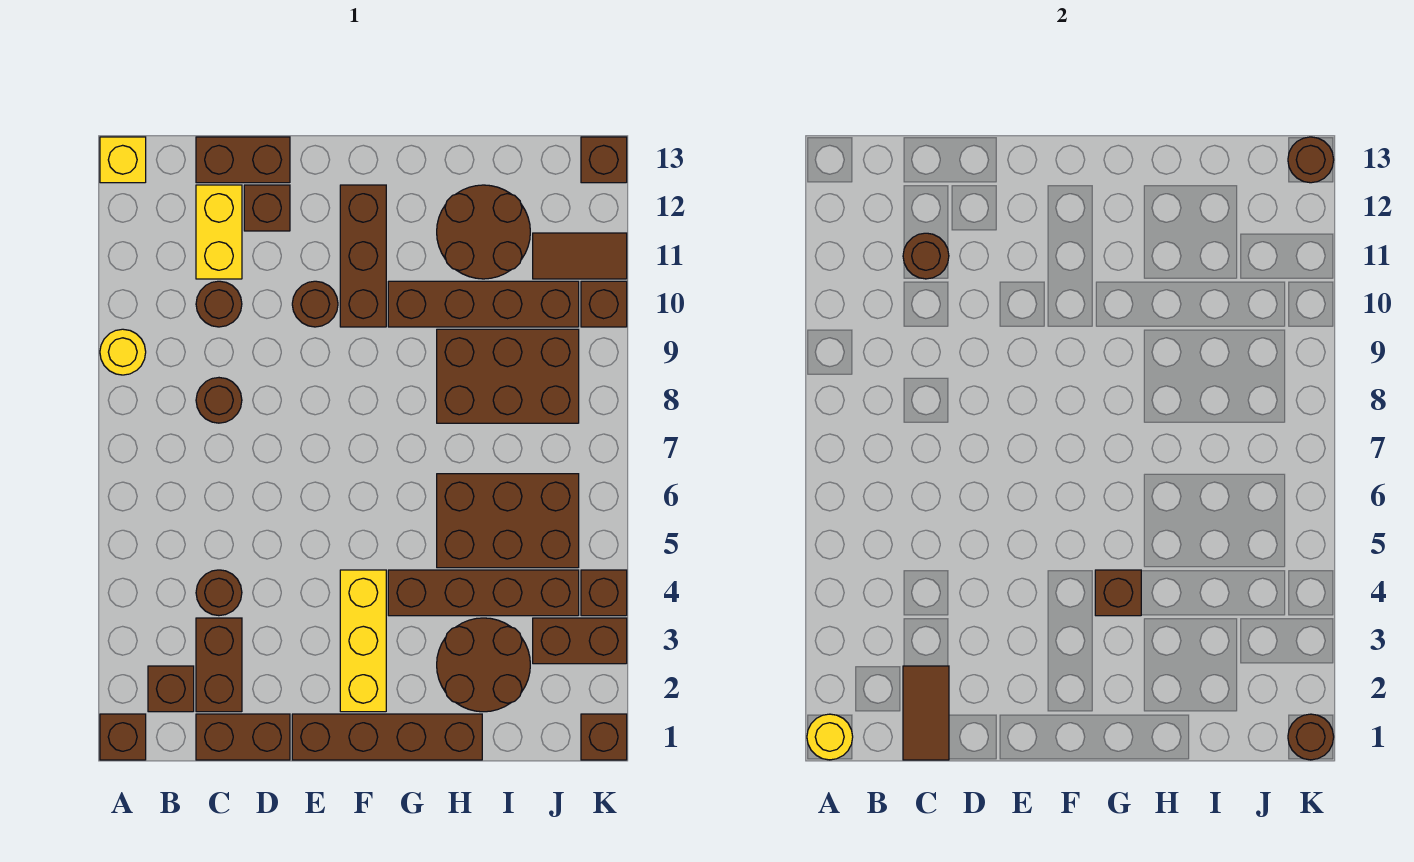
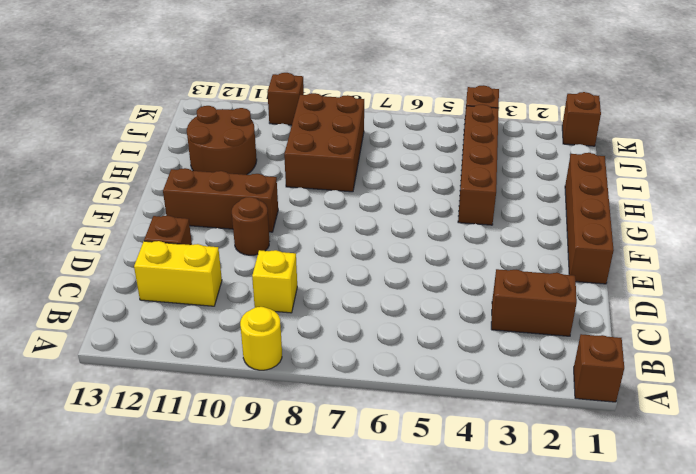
yellow brick C9 level 1 -> yellow brick A13 level 1
none -> brown brick B2 level 1
none -> brown brick C1:D1 level 1
none -> brown round brick C4 level 1
none -> brown round brick C8 level 1

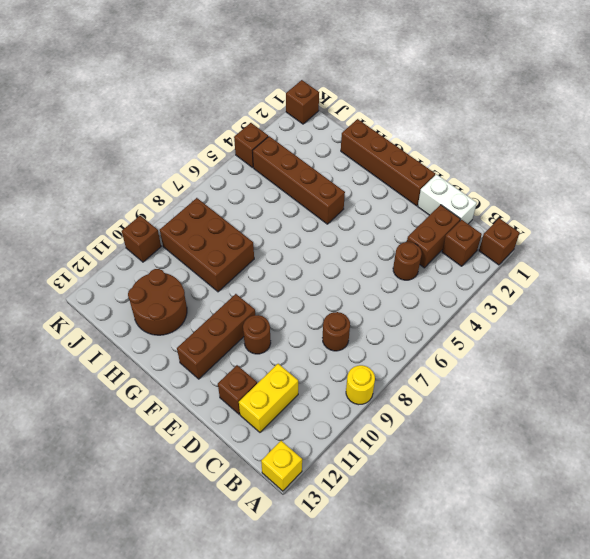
white brick C1:D1 level 1 -> brown brick C1:D1 level 1
none -> brown round brick C10 level 1
none -> brown brick C13:D13 level 1
none -> yellow brick F2:F4 level 1
none -> brown brick G10:J10 level 1

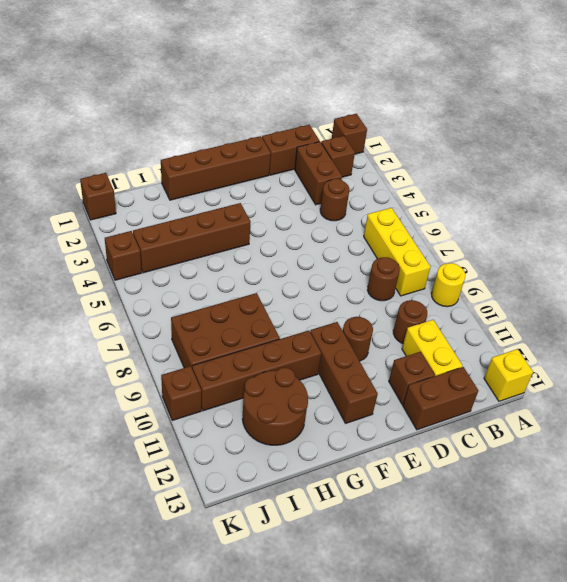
yellow brick B6:B8 level 1 -> yellow brick F2:F4 level 1
none -> brown round brick H2:I3 level 1
none -> brown brick H5:J6 level 1
none -> brown brick J3:K3 level 1
none -> brown tile J11:K11 level 1

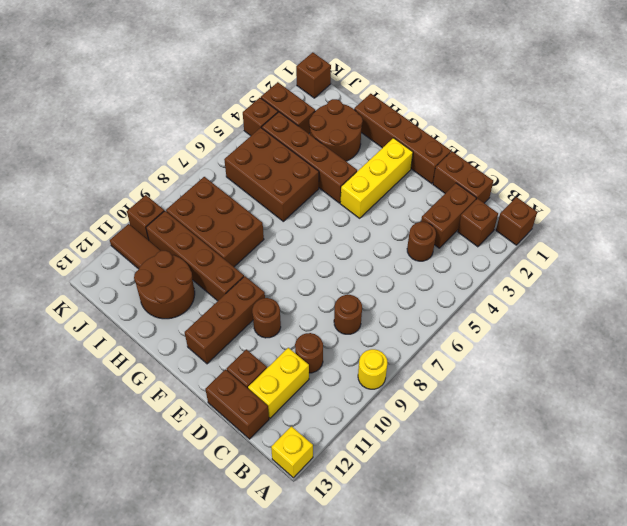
none -> brown brick K13 level 1
none -> yellow round brick A1 level 2
none -> brown tile C1:C2 level 2
none -> brown round brick C11 level 2

